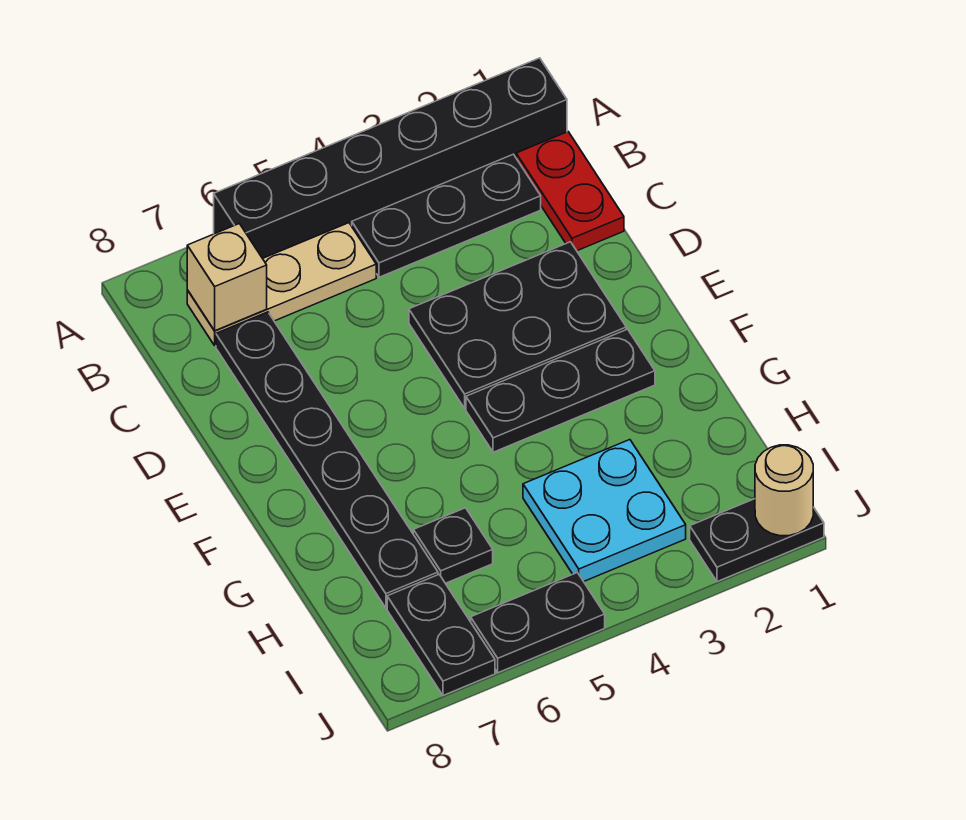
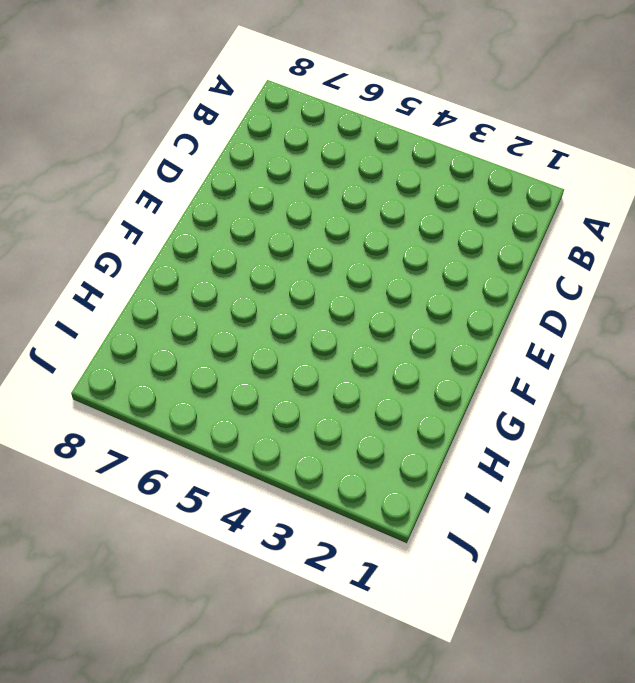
none -> black brick A1:A6 level 1
none -> red plate B1:C1 level 1
none -> black plate B2:B4 level 1

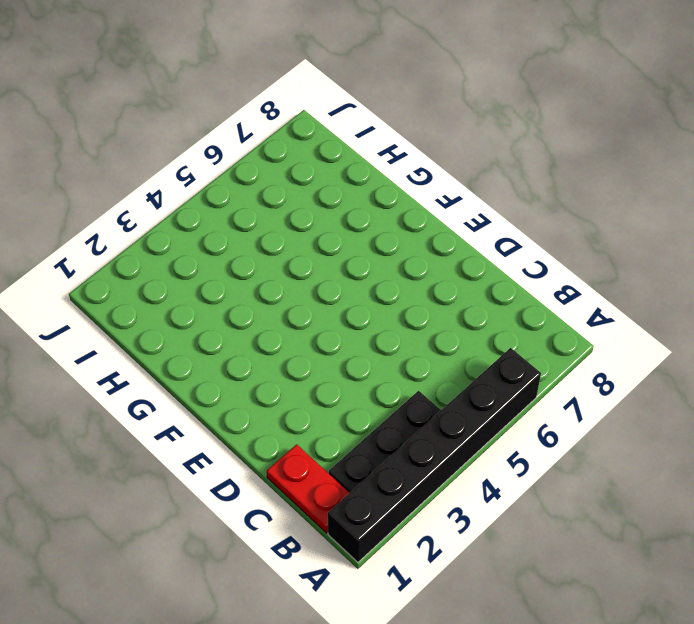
none -> tan plate B5:B7 level 1
none -> black plate C7:H7 level 1
none -> black plate D2:E4 level 1

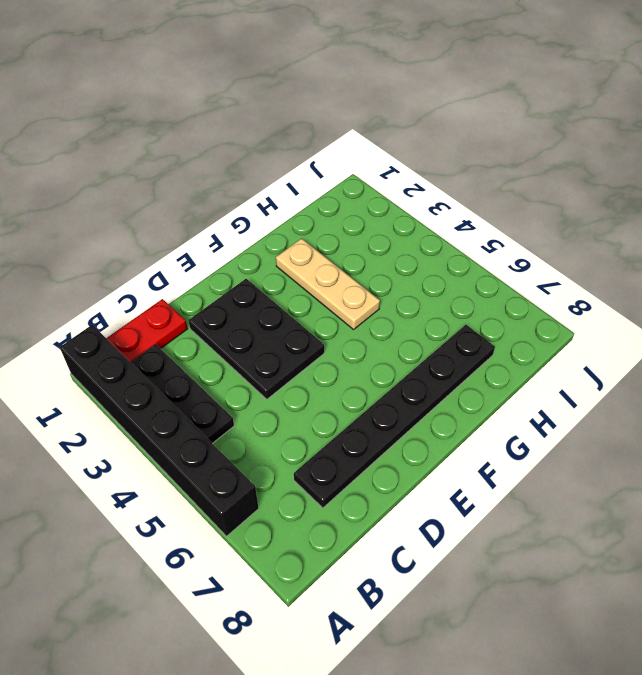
tan plate G2:G4 level 1 -> tan plate B5:B7 level 1
none -> black plate F2:F4 level 1
none -> cyan plate H3:I4 level 1
none -> black plate H6 level 1

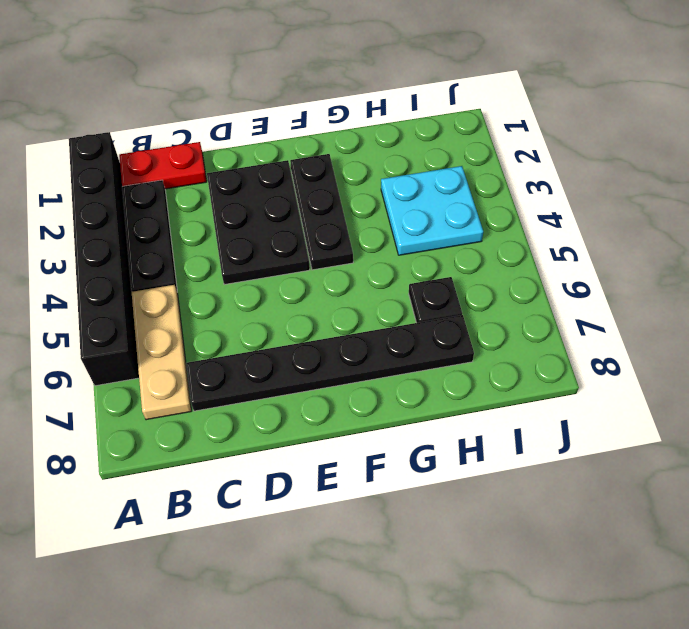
none -> black plate I7:J7 level 1
none -> black plate J1:J2 level 1
none -> black plate J5:J6 level 1

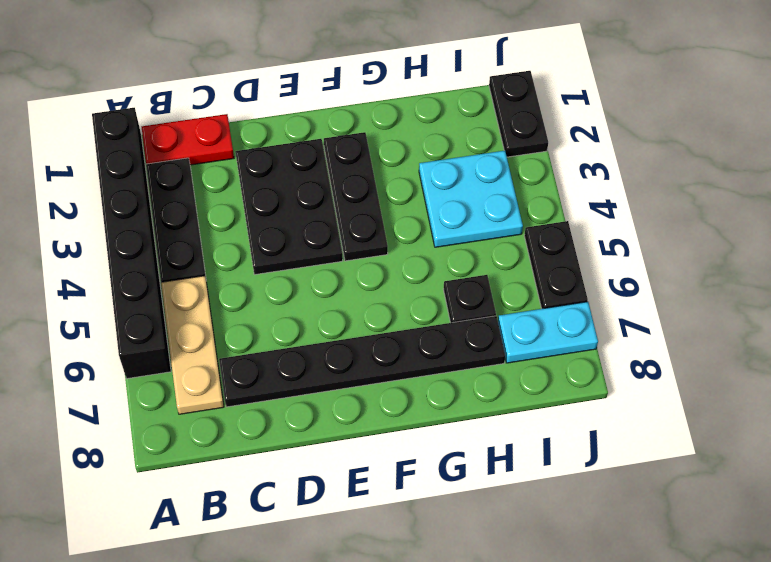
cyan plate I7:J7 level 1 -> black plate I7:J7 level 1
none -> tan brick B7 level 2
none -> tan round brick J1 level 2

